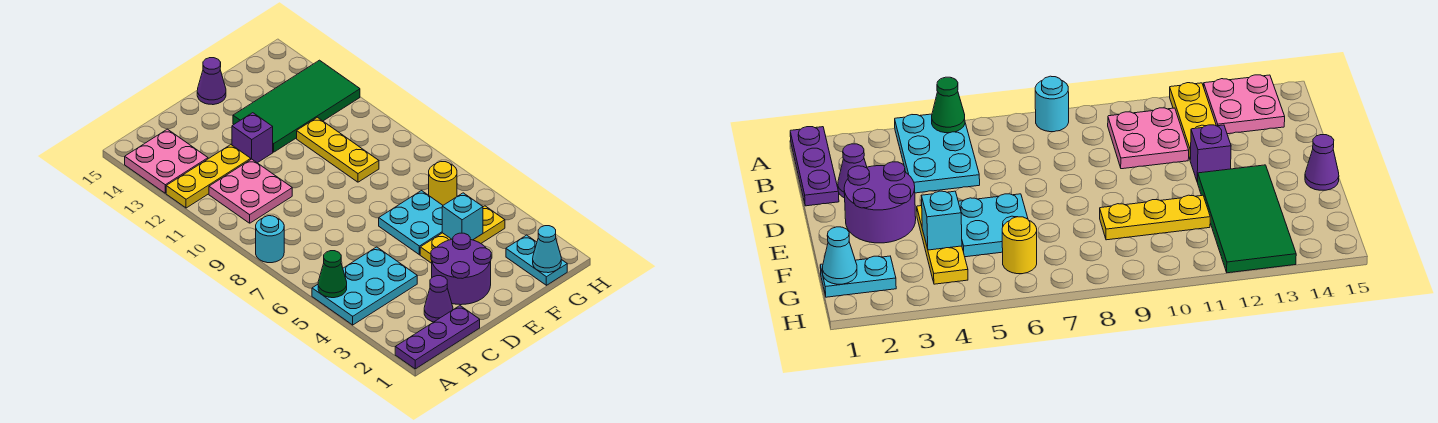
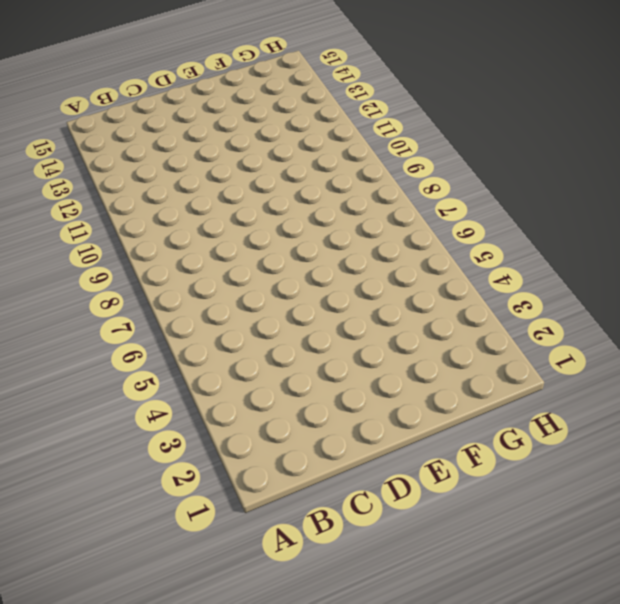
none -> purple plate A1:C1 level 1
none -> cyan plate A4:C5 level 1
none -> cyan round brick A8 level 1

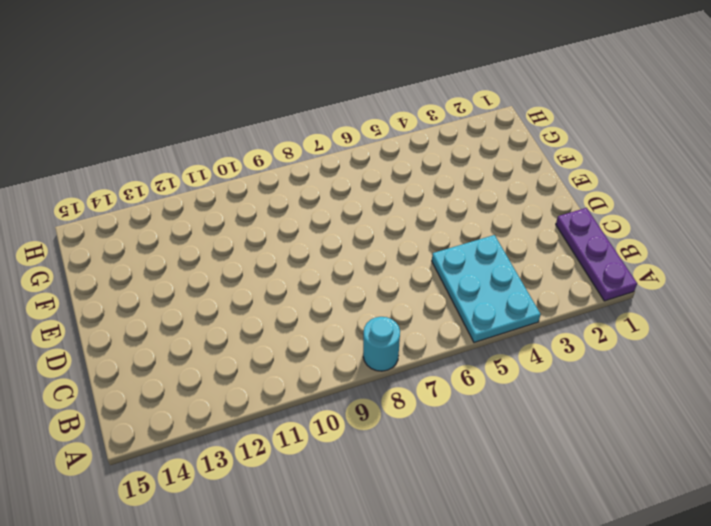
none -> yellow plate A12:C12 level 1
none -> pink plate A13:B14 level 1
none -> pink plate B10:C11 level 1

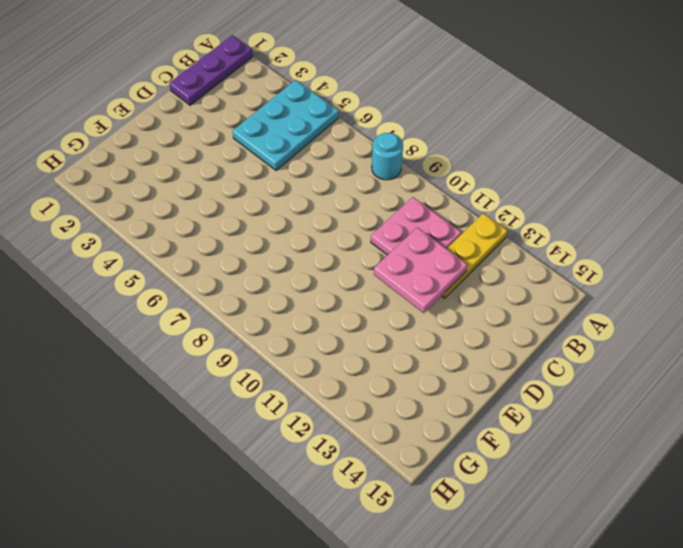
pink plate C11:D12 level 2 -> pink plate A13:B14 level 1
none -> purple cone C2 level 1
none -> purple round brick D2:E3 level 1
none -> purple brick D12 level 1

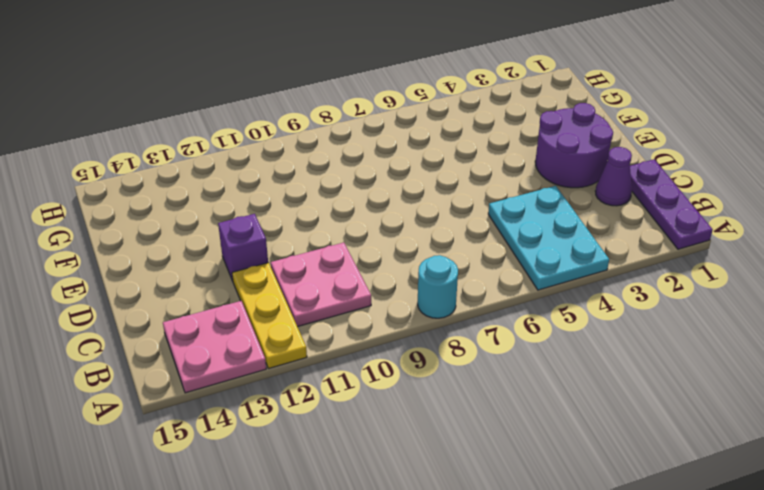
none -> yellow plate E4:G4 level 1
none -> cyan plate E5:F6 level 1
none -> green tile E12:H13 level 1

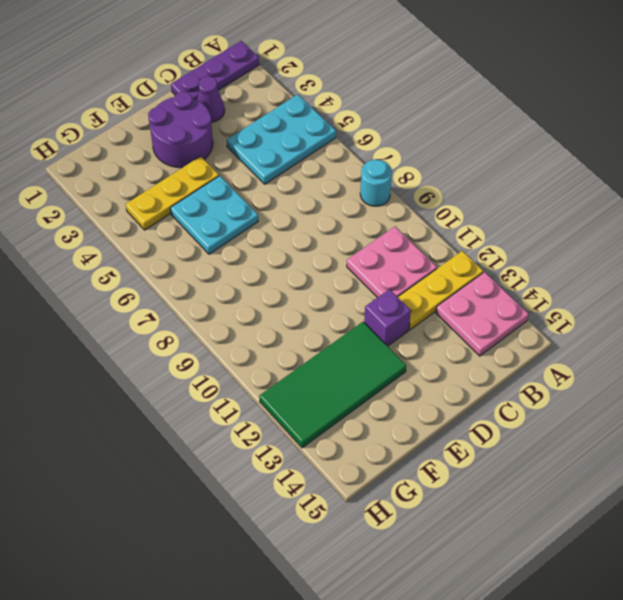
none -> purple cone E15 level 1
none -> yellow plate F9:F11 level 1
none -> cyan plate G1:G2 level 1

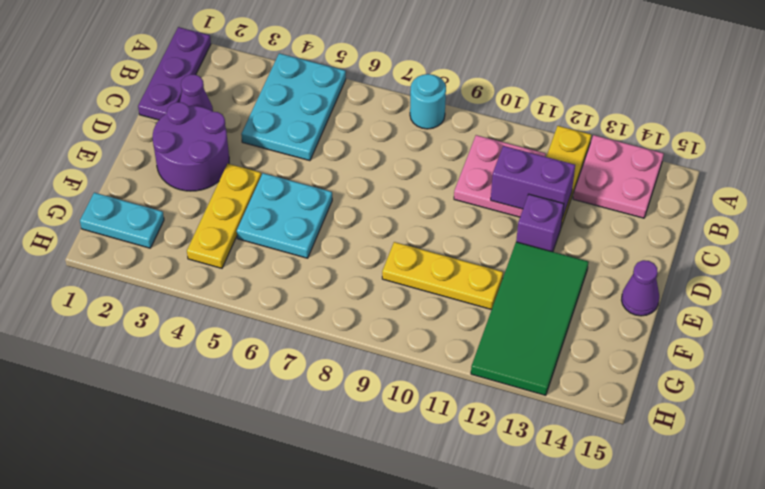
purple brick C11:C12 level 2 -> none
none -> yellow round brick G6 level 1
none -> green cone A5 level 2
none -> cyan brick F4 level 2

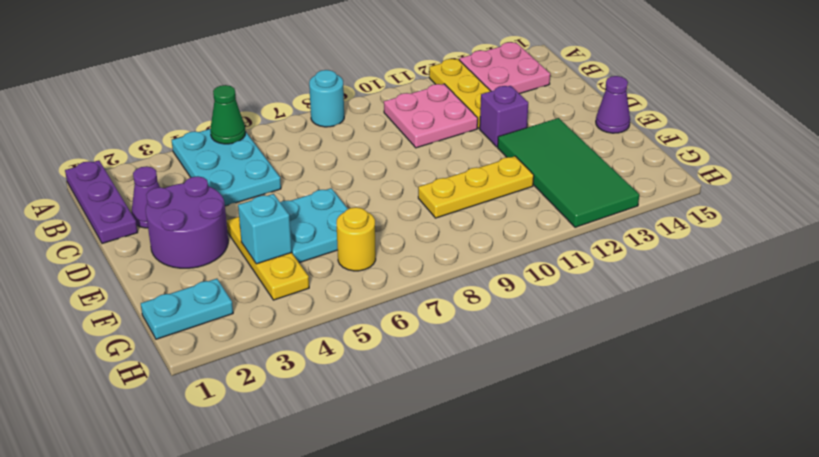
none -> cyan cone G1 level 2

